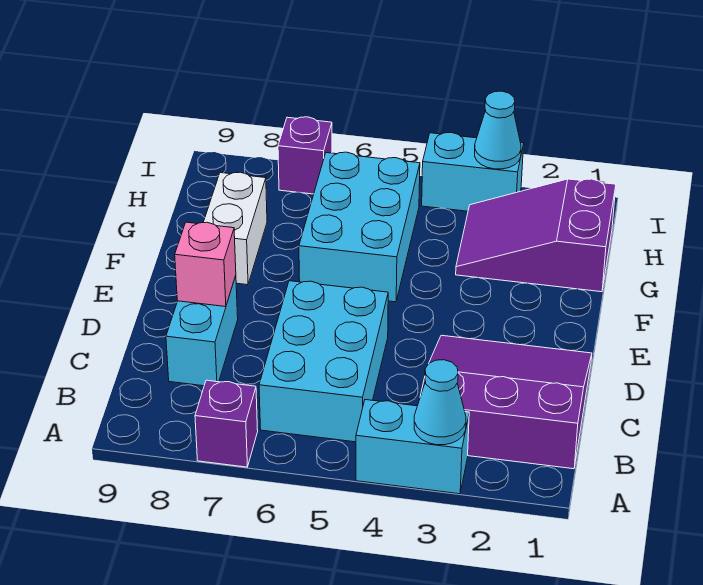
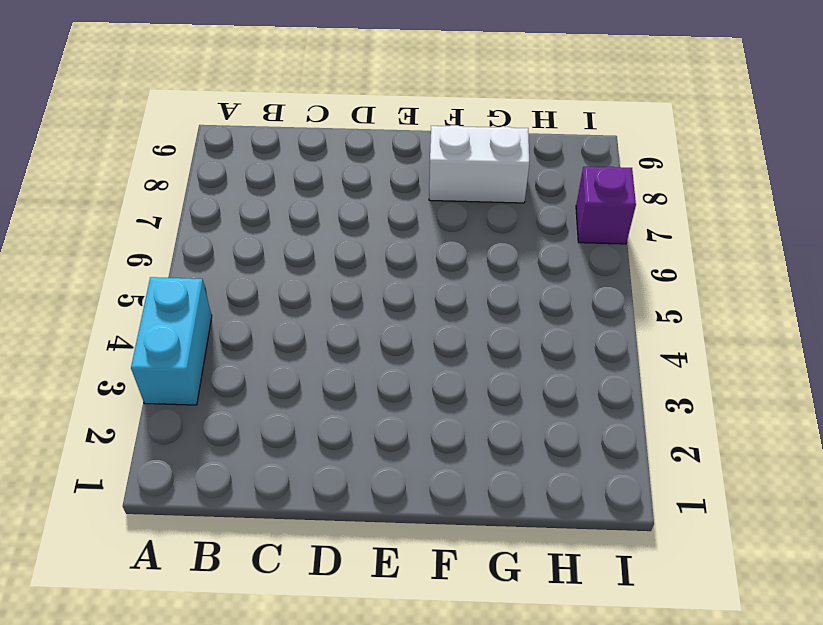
none -> purple brick A7 level 1
none -> purple slope B1:D3 level 1 top B
none -> cyan brick B5:D6 level 1

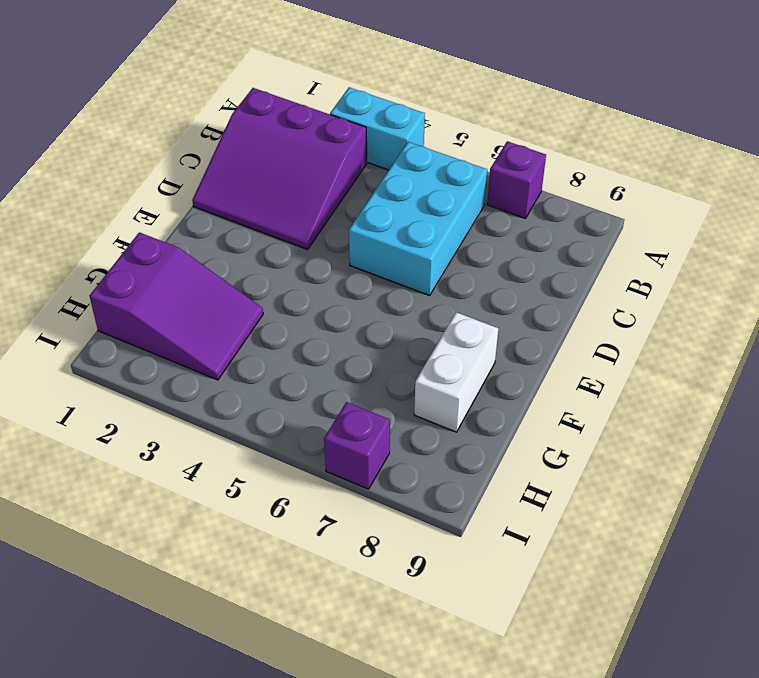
none -> cyan brick C8:D8 level 1
none -> cyan brick F5:H6 level 1
none -> cyan brick I3:I4 level 1

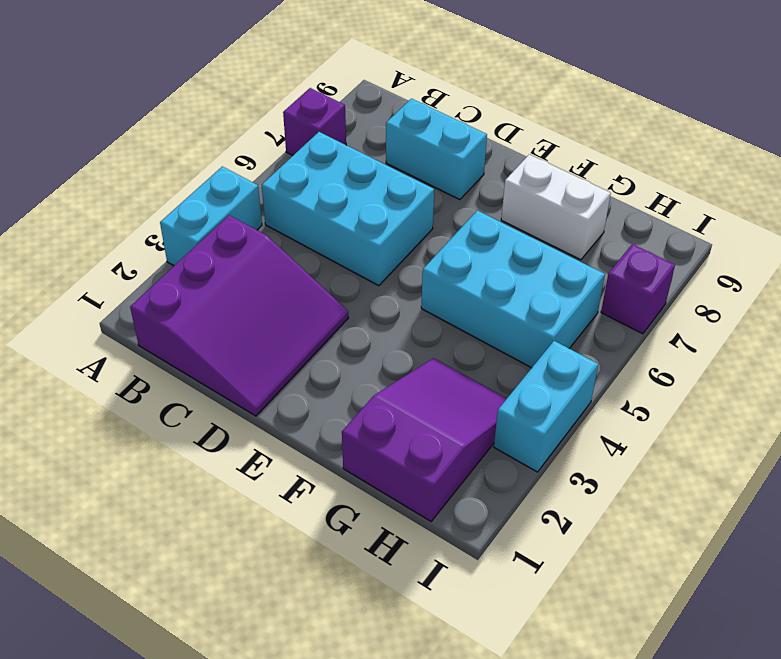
none -> cyan cone A3 level 2
none -> pink brick D8 level 2
none -> cyan cone I3 level 2

